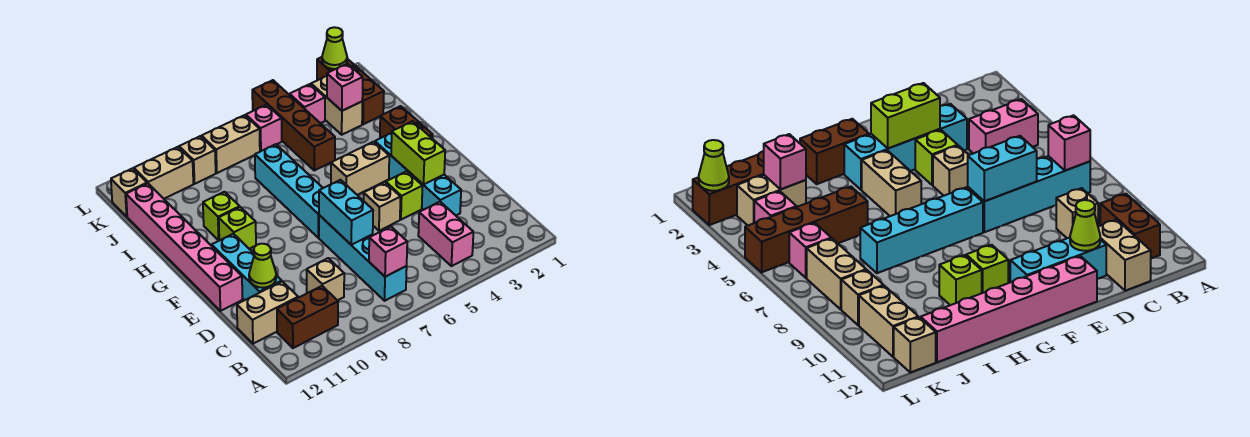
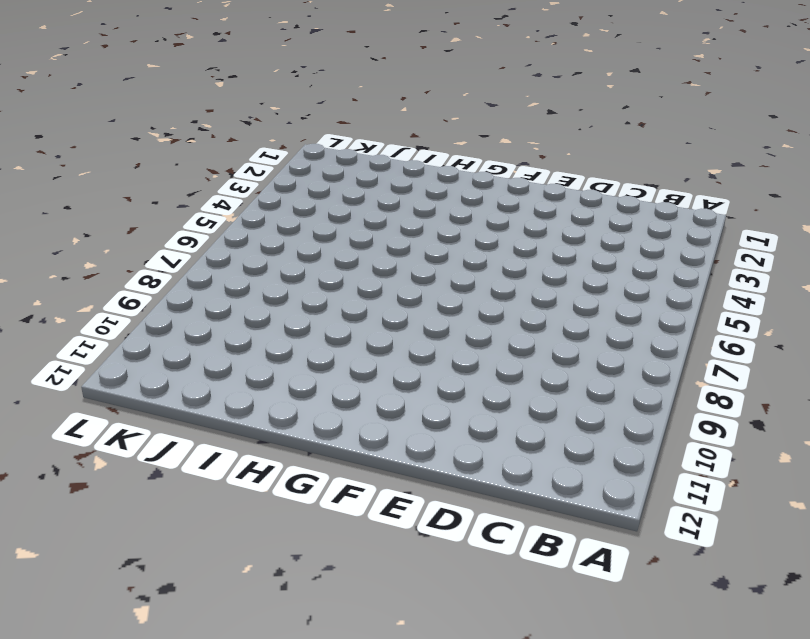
none -> pink brick B4:C4 level 1
none -> cyan brick B7:E7 level 1
none -> brown brick B10:B11 level 1
none -> tan brick C9 level 1

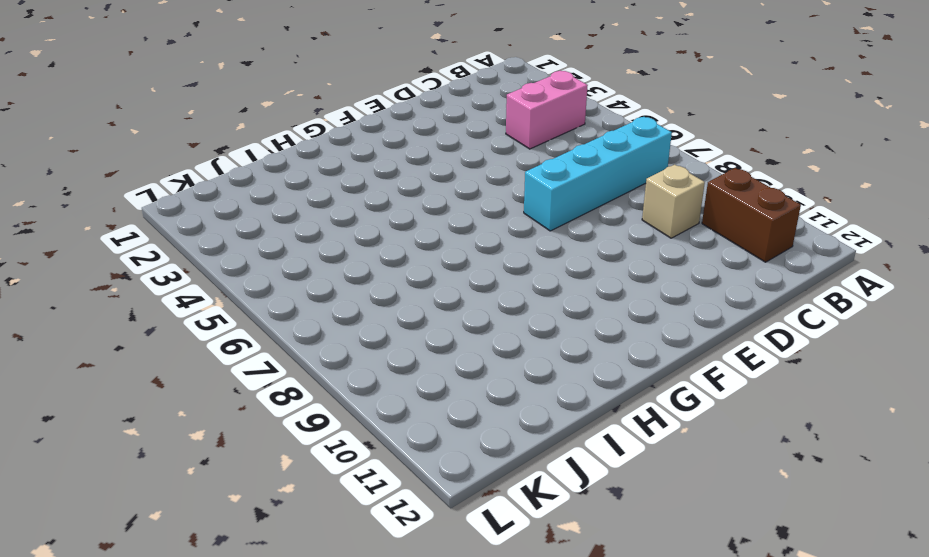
none -> tan brick C11:C12 level 1
none -> cyan brick D3:G3 level 1
none -> cyan brick D11:F11 level 1
none -> lime brick E4 level 1

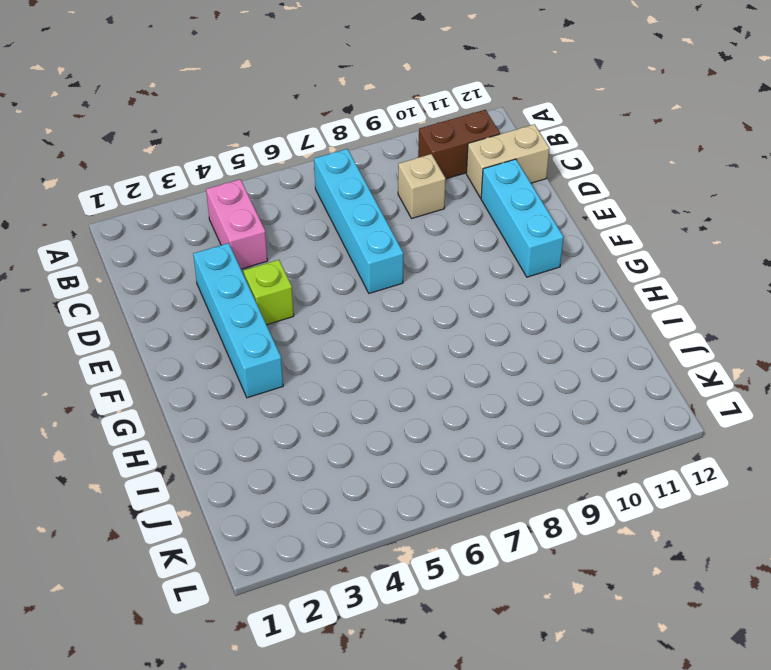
none -> tan brick E5 level 1
none -> pink brick E12:J12 level 1
none -> cyan brick F7:I7 level 1
none -> brown brick G2:H2 level 1

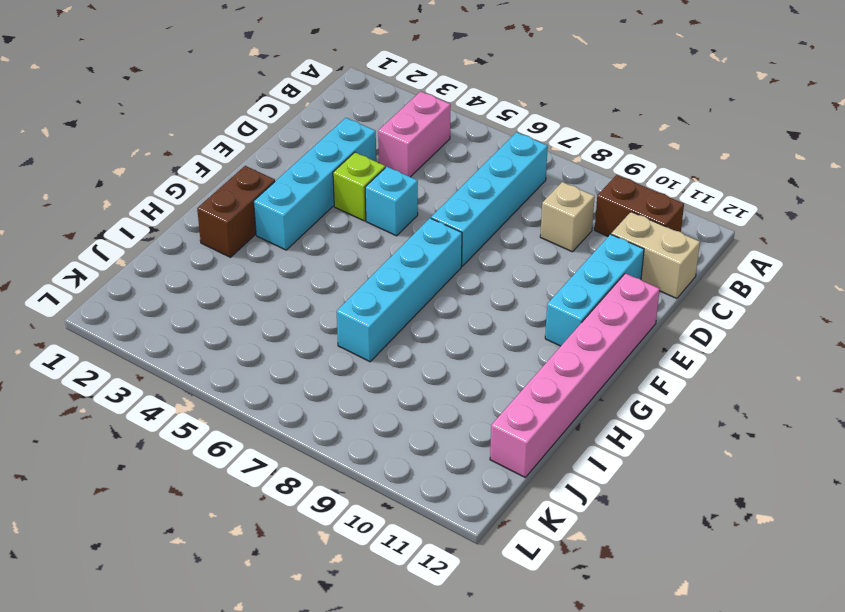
cyan brick E5 level 1 -> tan brick E5 level 1
none -> tan brick G4:G5 level 1
none -> lime brick G10 level 1
none -> lime brick H10 level 1
none -> brown brick I5:L5 level 1

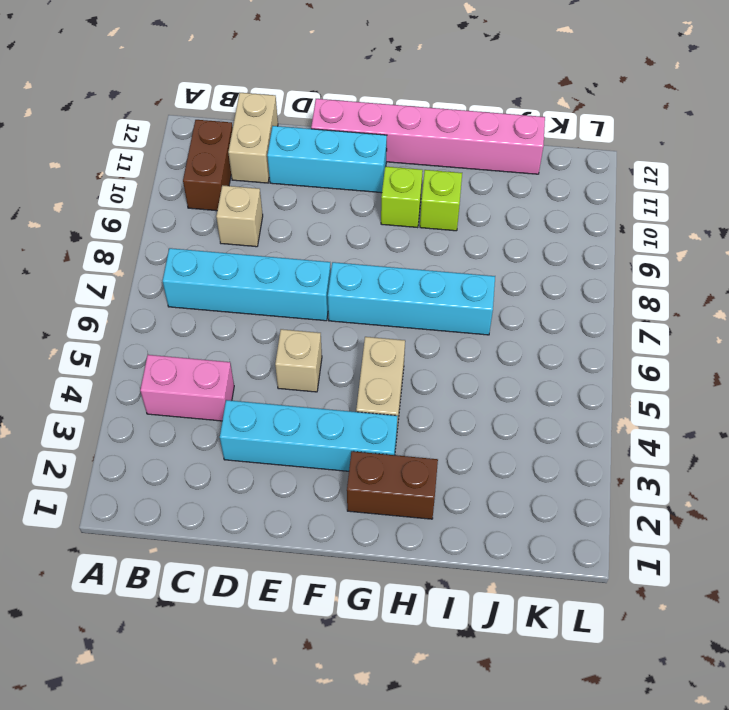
none -> lime brick E4 level 1
none -> brown brick I5:L5 level 1
none -> brown brick J2:L2 level 1
none -> tan brick J3:K3 level 1

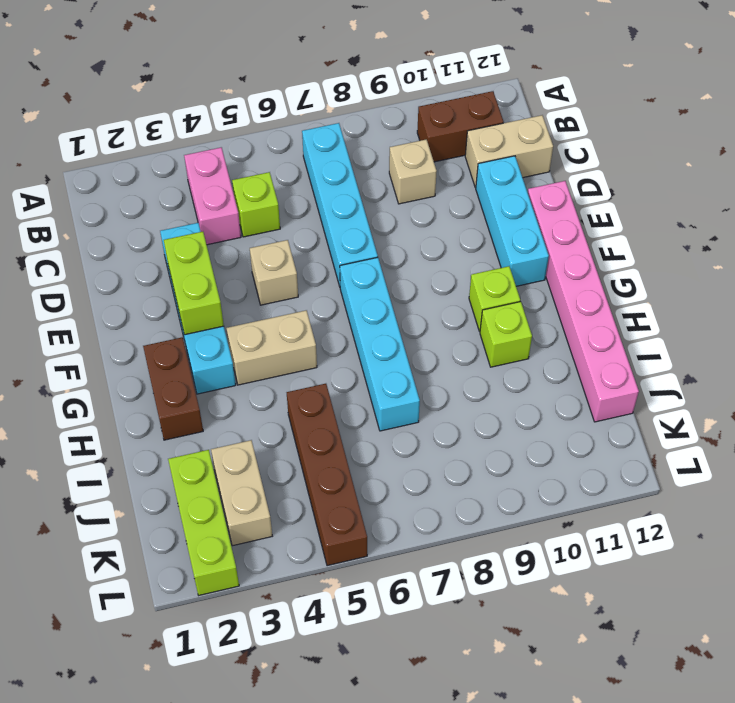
lime brick C5 level 1 -> lime brick E4 level 1
lime brick J2:L2 level 1 -> brown brick J2:L2 level 1
none -> pink brick K4 level 1
none -> pink brick K6 level 1
none -> tan brick K7:K8 level 1
none -> tan brick K9 level 1

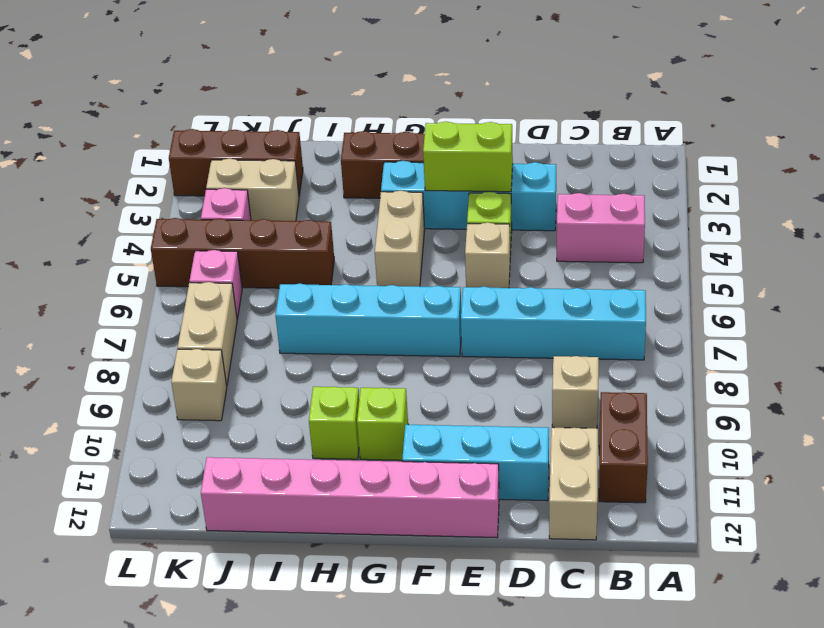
none -> tan brick K10:K11 level 1
none -> tan brick K12 level 1
none -> pink brick B7 level 2
none -> cyan brick D7:E7 level 2

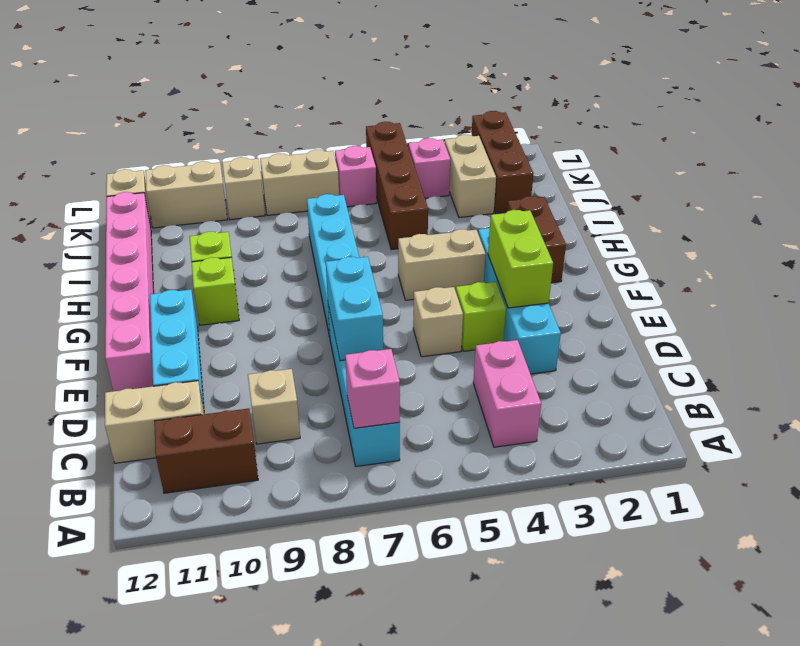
none -> lime cone D11 level 2
none -> pink brick J3 level 2
none -> lime cone L2 level 2

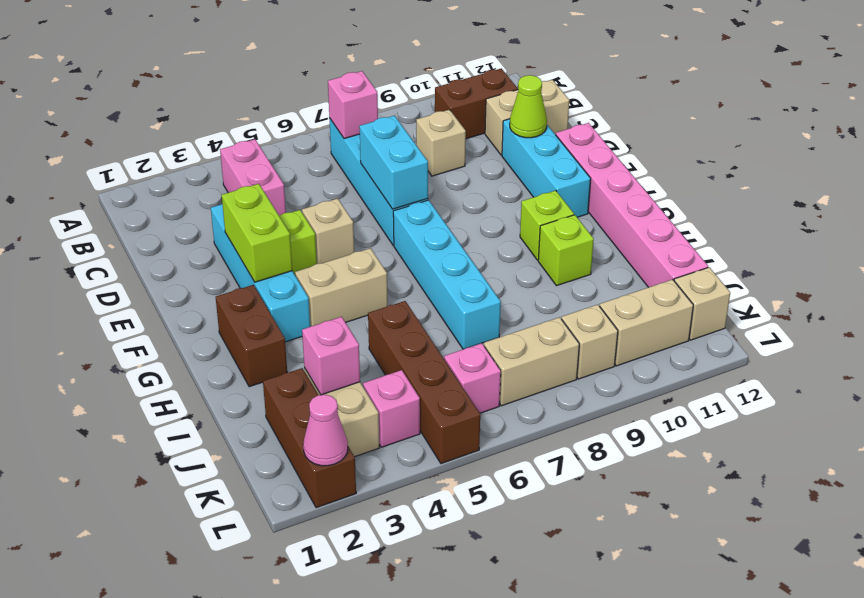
pink cone L2 level 2 -> lime cone L2 level 2

